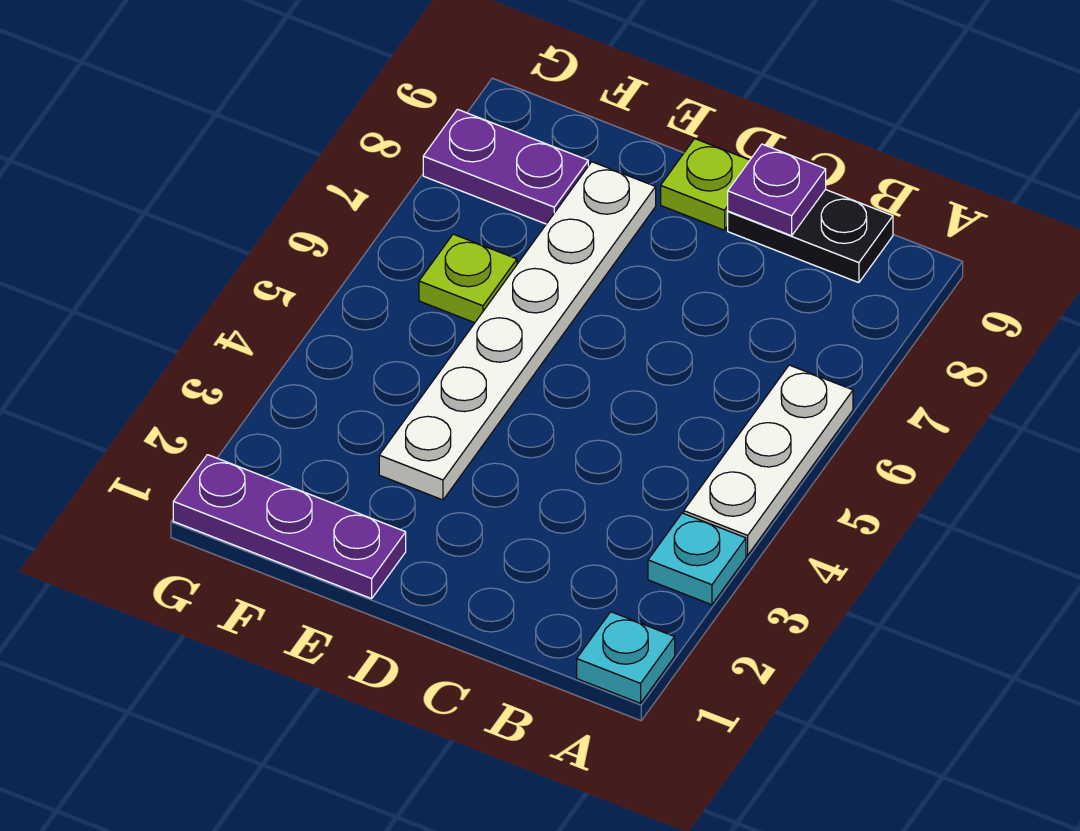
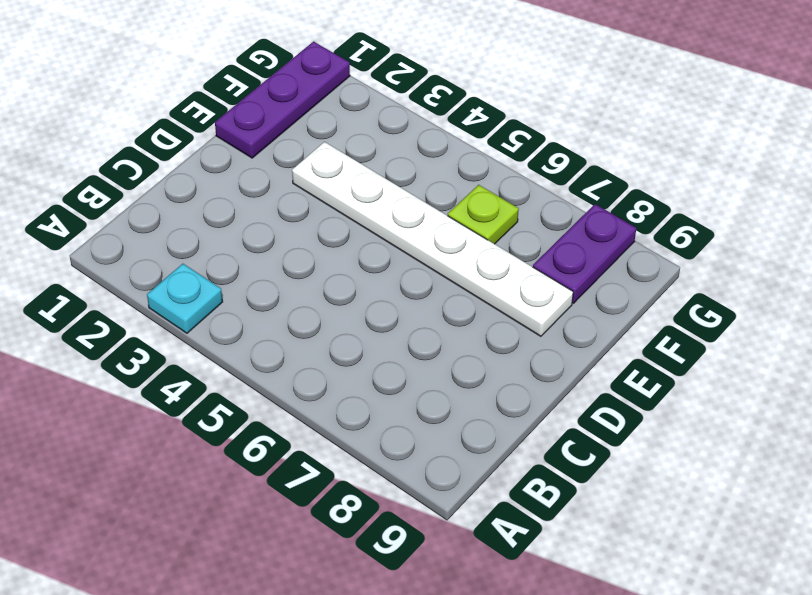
none -> cyan plate A1 level 1
none -> white plate A4:A6 level 1

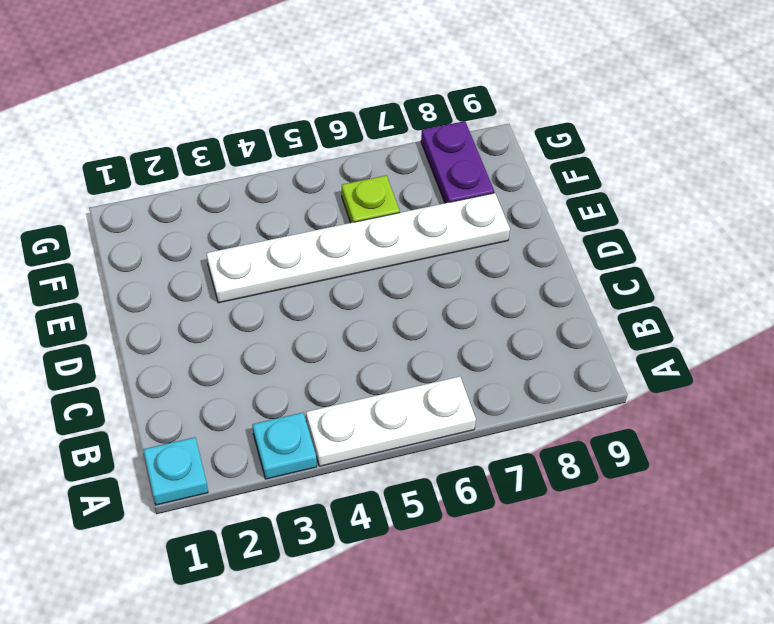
none -> black plate B9:C9 level 1
none -> lime plate D9 level 1

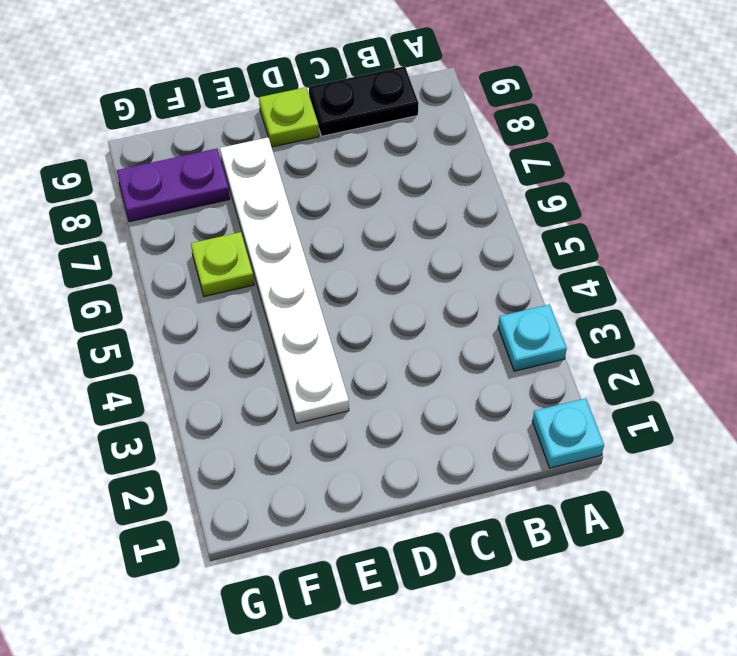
none -> white plate A4:A6 level 1
none -> purple plate E1:G1 level 1

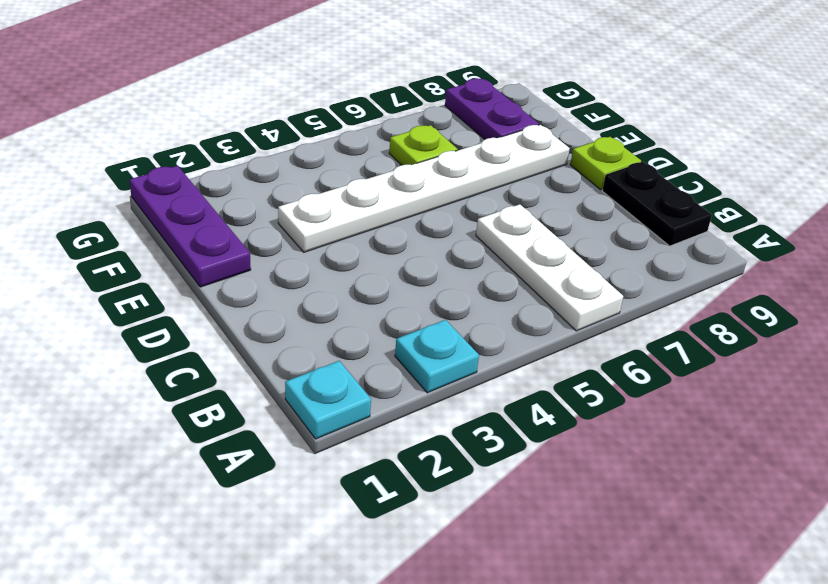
white plate A6:C6 level 1 -> white plate A4:A6 level 1
none -> purple plate C9 level 2

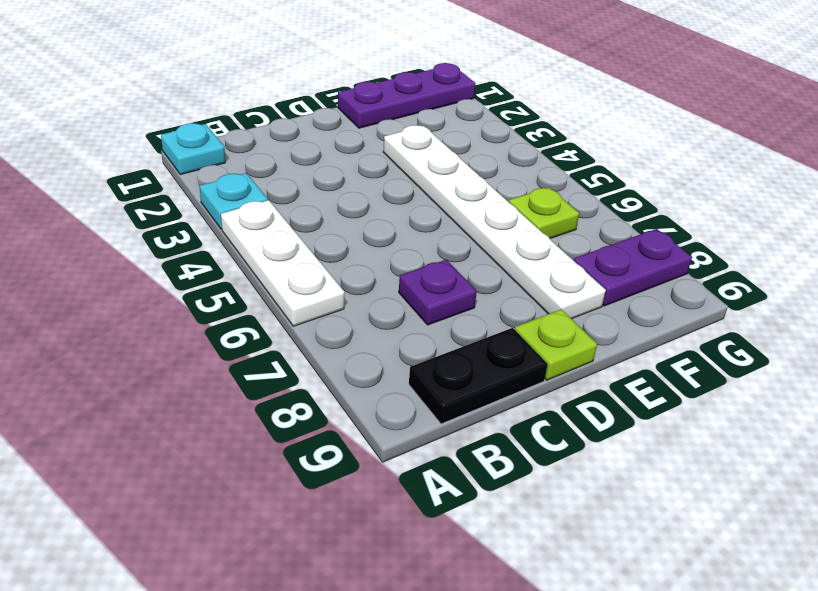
purple plate C7 level 1 -> purple plate C9 level 2

